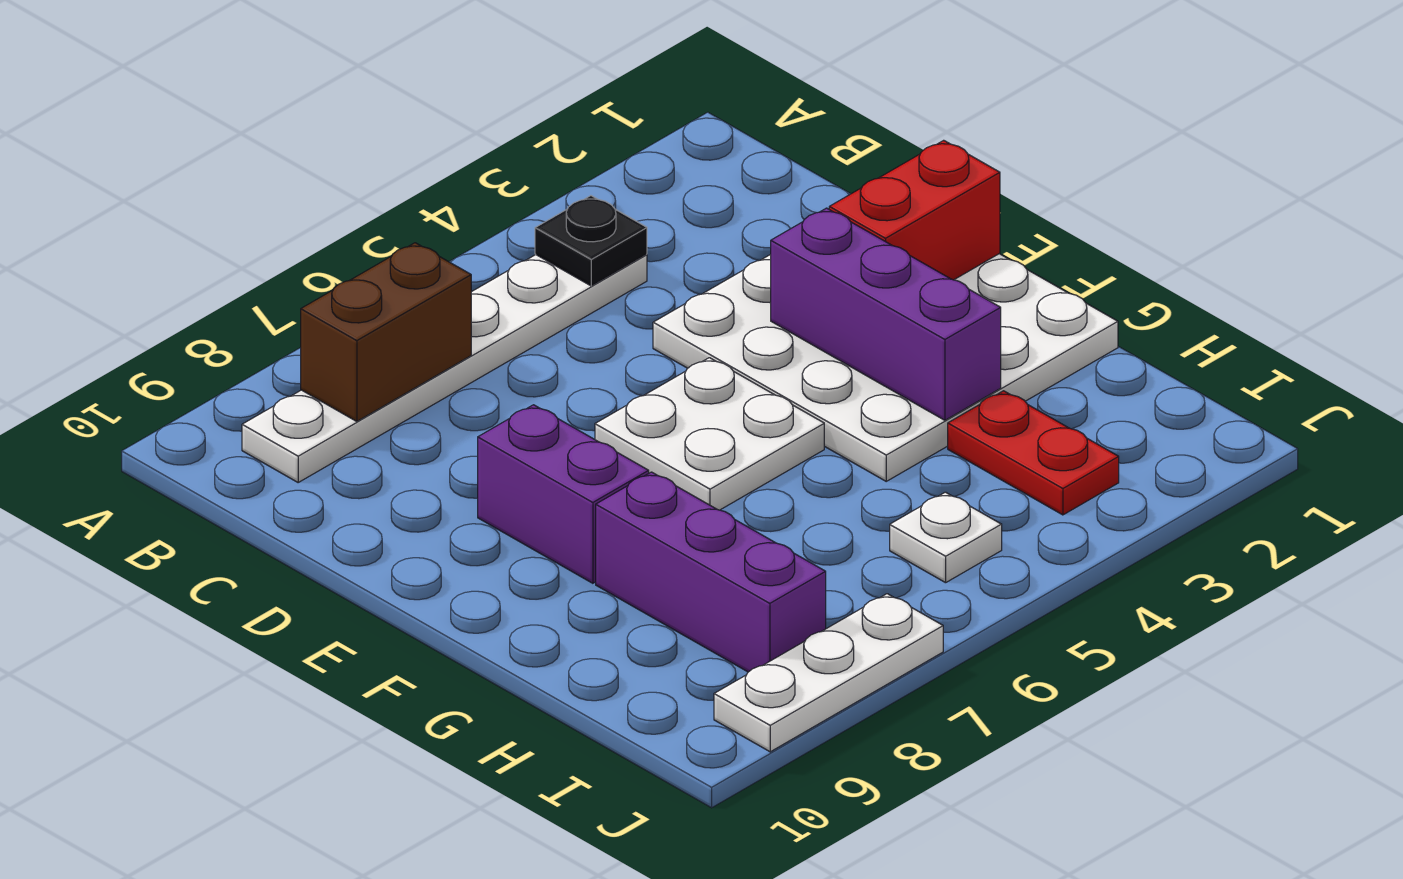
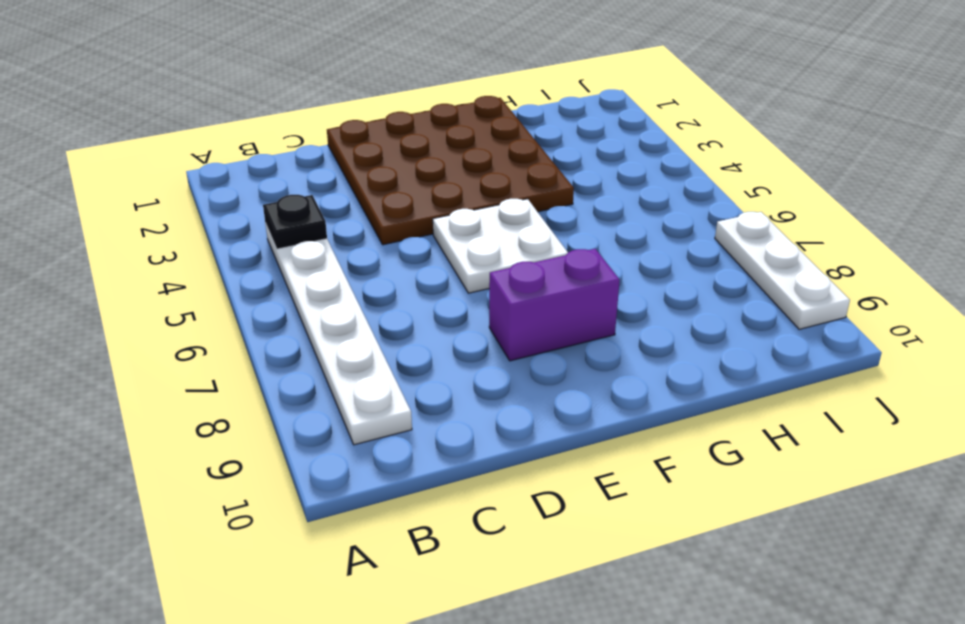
brown plate D1:G4 level 1 -> white plate D1:G4 level 1
none -> purple brick G8:I8 level 1
none -> red plate H3:I3 level 1
none -> white plate I5 level 1

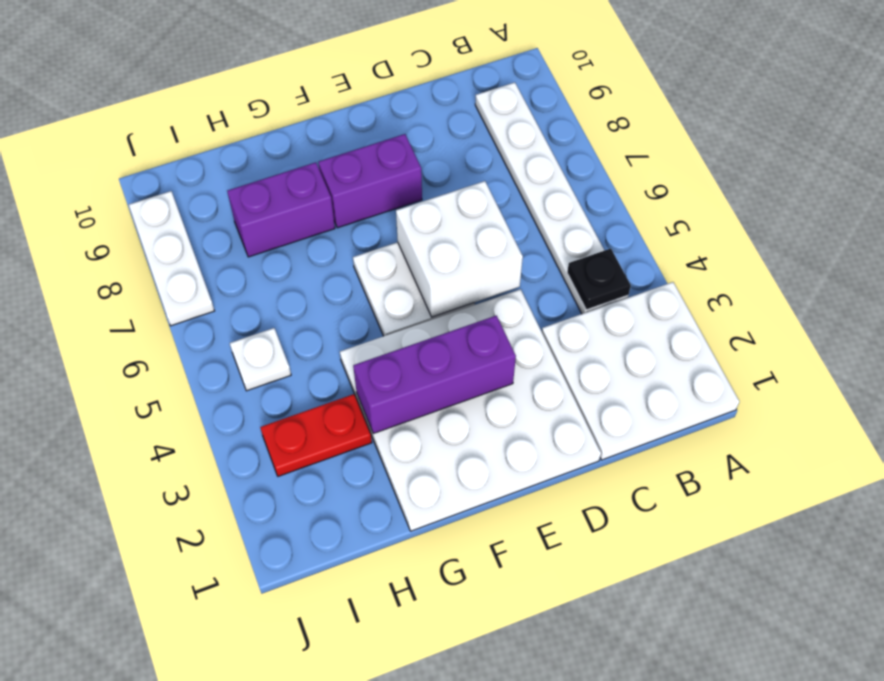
white plate A1:C3 level 1 -> none
white brick D5:E6 level 2 -> none
purple brick G8:H8 level 1 -> purple brick G8:I8 level 1
none -> brown brick B7:B8 level 2
none -> red brick E1:E2 level 2

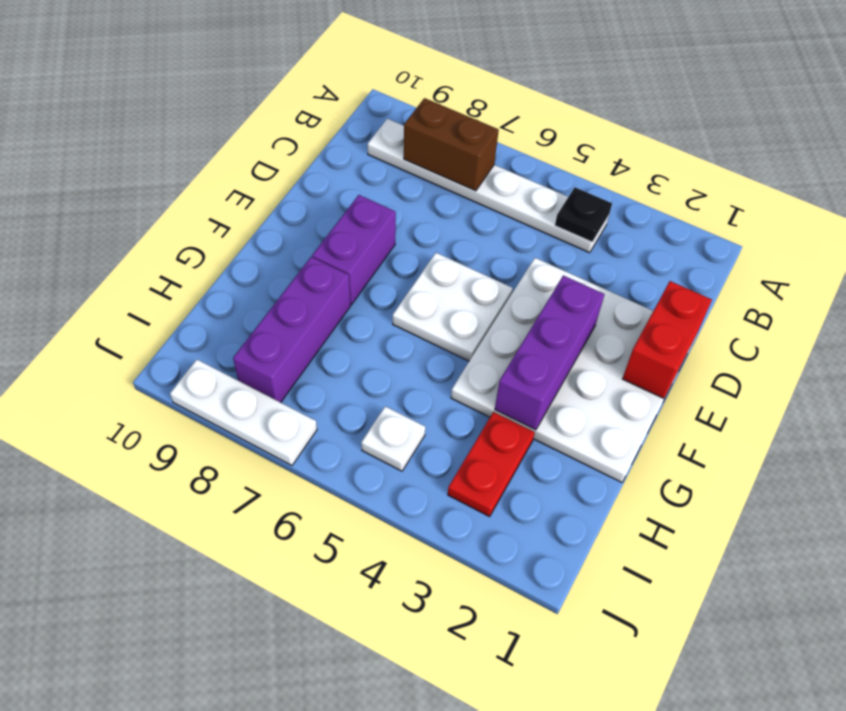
red brick D1:E1 level 2 -> red brick E1:E2 level 2

